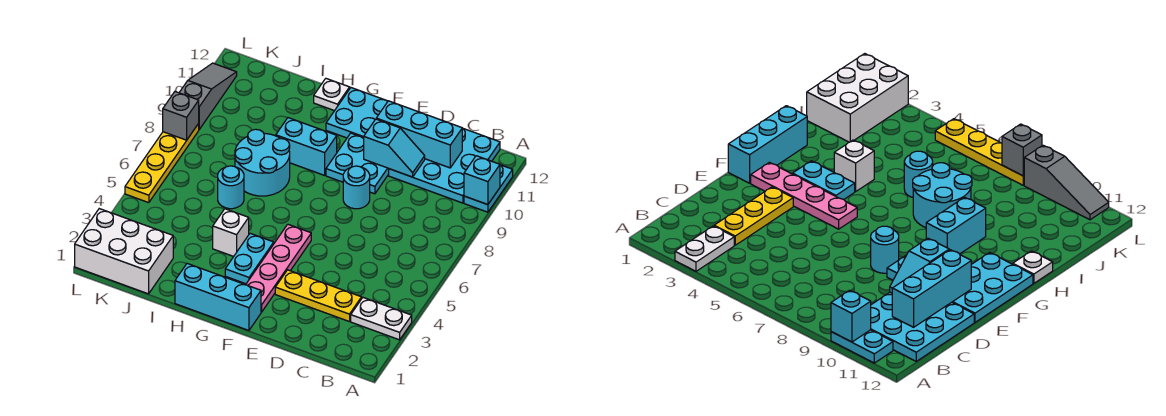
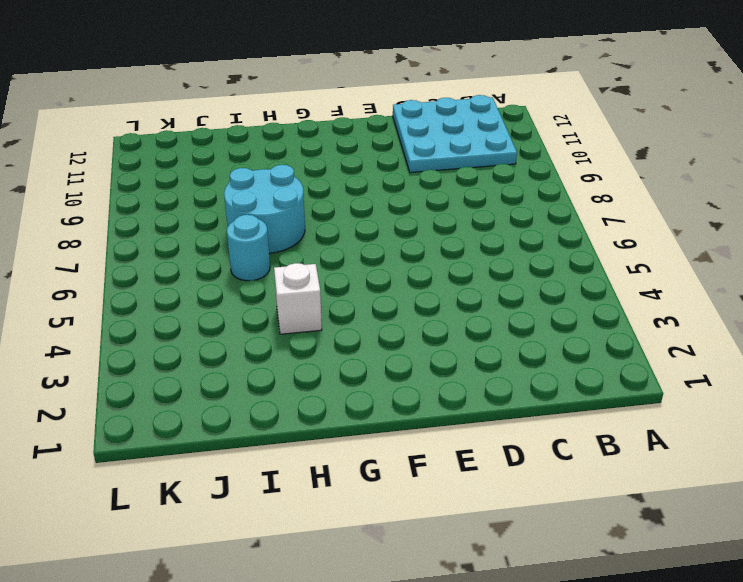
none -> white plate A3:B3 level 1
none -> cyan plate A10:A11 level 1
none -> yellow plate C3:E3 level 1

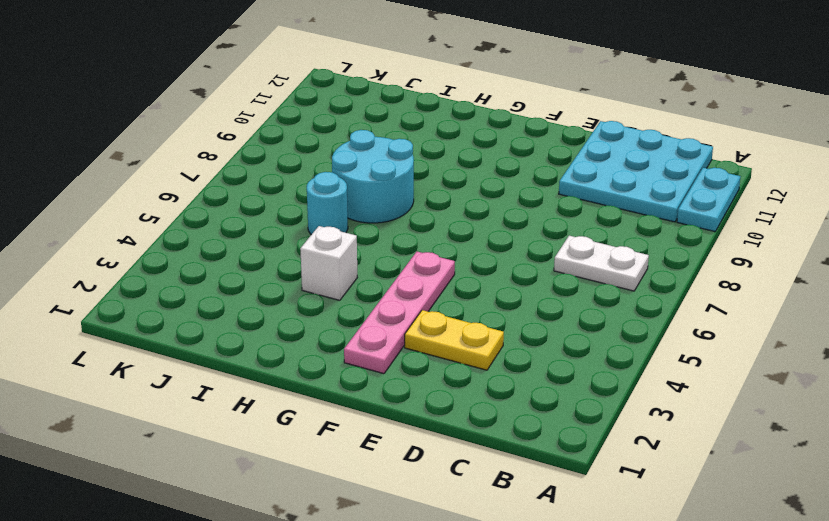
white plate B7:C7 level 1 -> white plate A3:B3 level 1
yellow plate D3:E3 level 1 -> yellow plate C3:E3 level 1
none -> cyan round brick E8 level 1
none -> cyan plate E9:F10 level 1
none -> cyan plate E11:G12 level 1

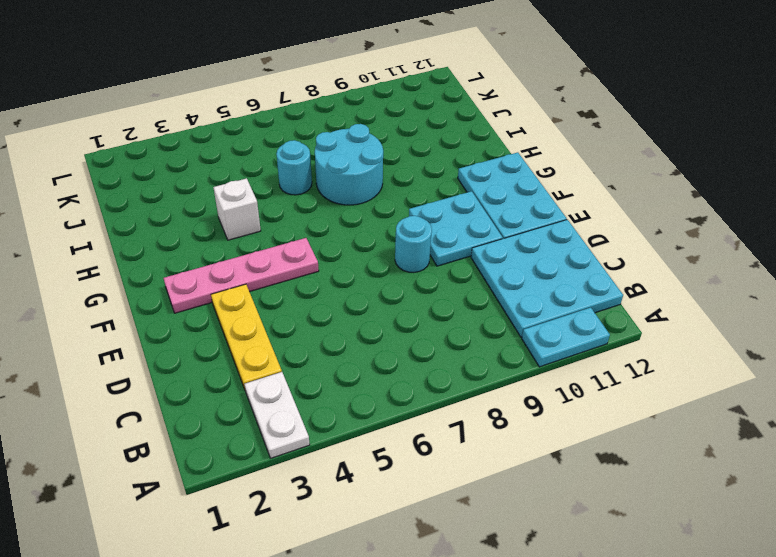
none -> cyan brick F1:H1 level 1
none -> cyan plate G3:G4 level 1
none -> cyan brick G9:H9 level 1

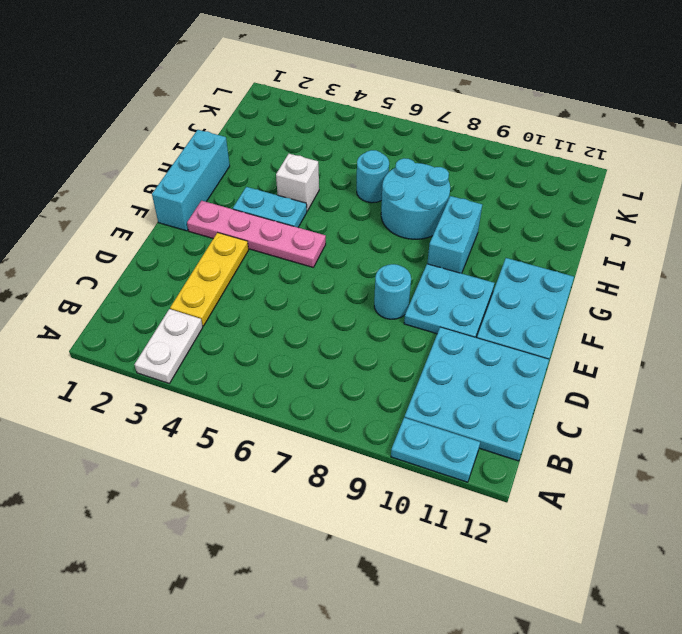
none -> white plate H12 level 1
none -> white brick J1:L2 level 1
none -> yellow plate L5:L8 level 1

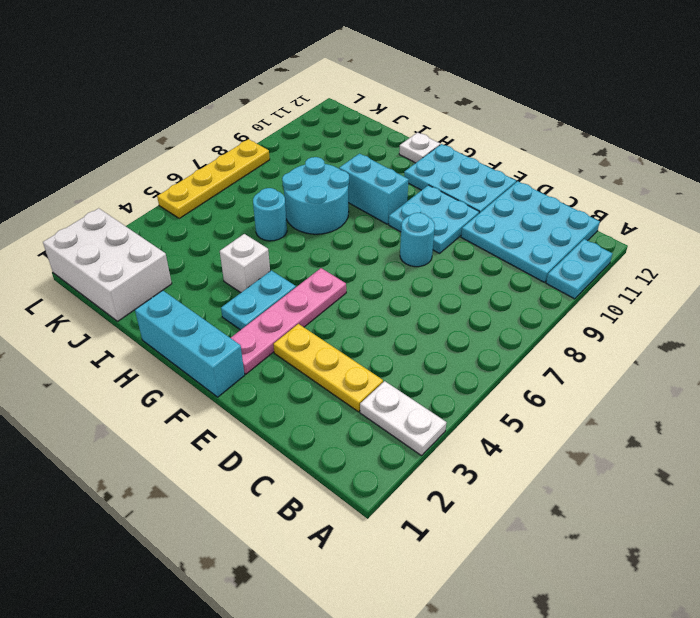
none -> grey slope L9:L11 level 1 top 9
none -> cyan brick A10 level 2
none -> cyan brick C11:E11 level 2

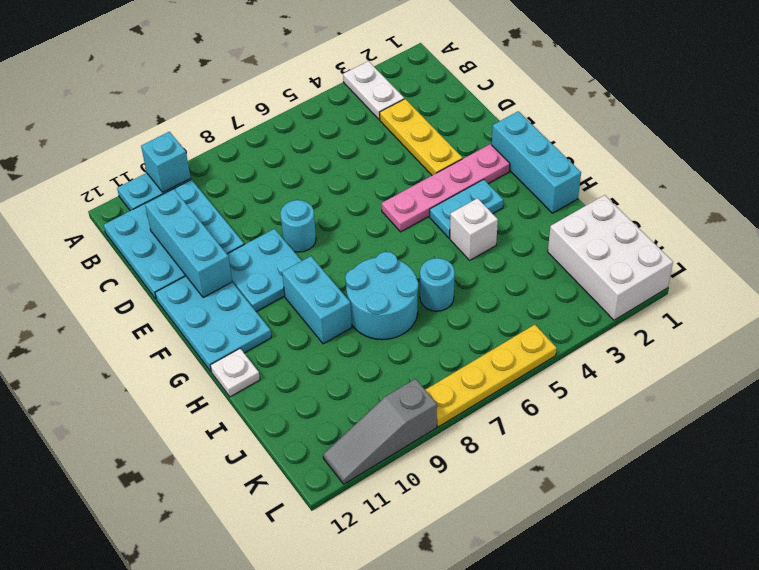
none -> cyan slope D10:E10 level 2 top E
none -> grey brick L8 level 2

